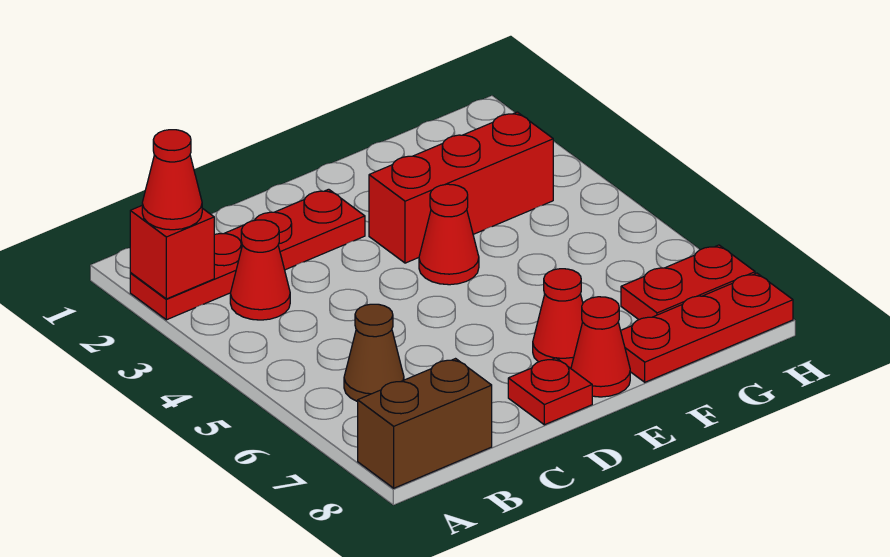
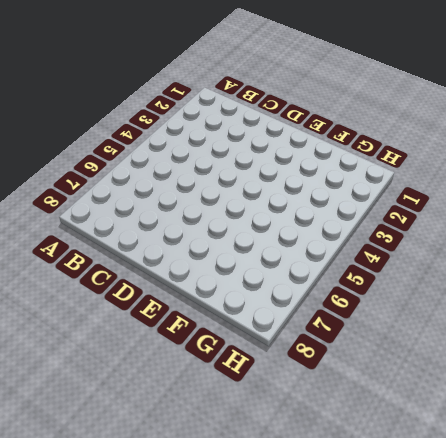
none -> red plate A2:D2 level 1
none -> brown brick A8:B8 level 1
none -> red cone B3 level 1

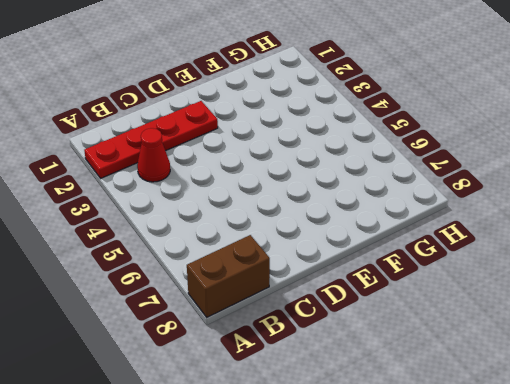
none -> brown cone B6 level 1
none -> red plate D8 level 1
none -> red brick E3:G3 level 1

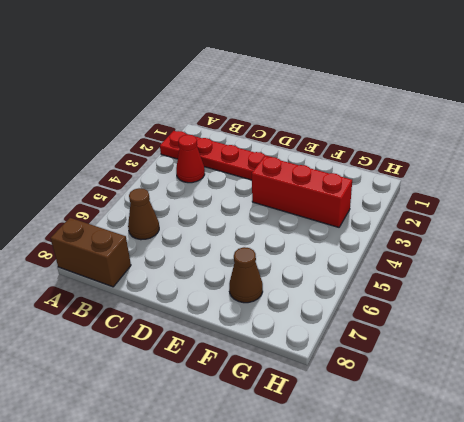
brown cone F7 level 1 -> none
none -> red plate D8 level 1
none -> red cone E4 level 1
none -> red cone E7 level 1

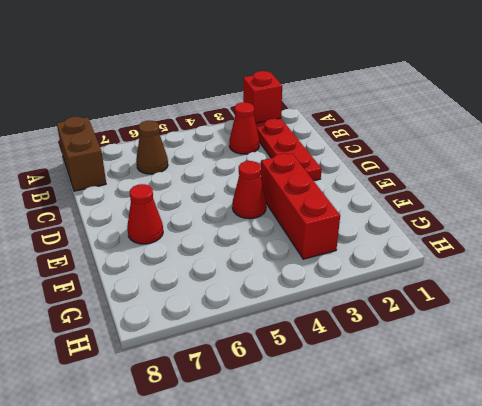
none -> red plate D8 level 1
none -> red cone E8 level 1
none -> red plate F8:H8 level 1

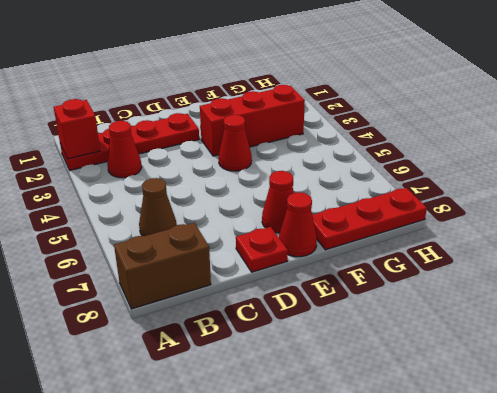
none -> red plate G7:H7 level 1
none -> red cone A2 level 3

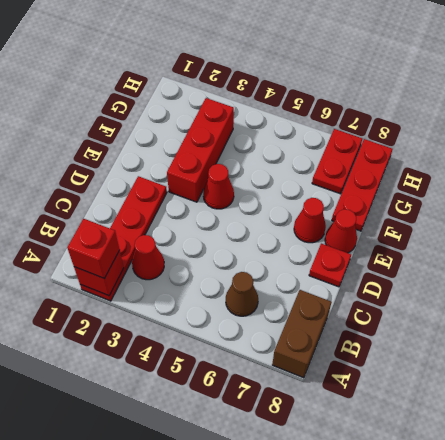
red brick A2 level 3 -> red cone A2 level 3

